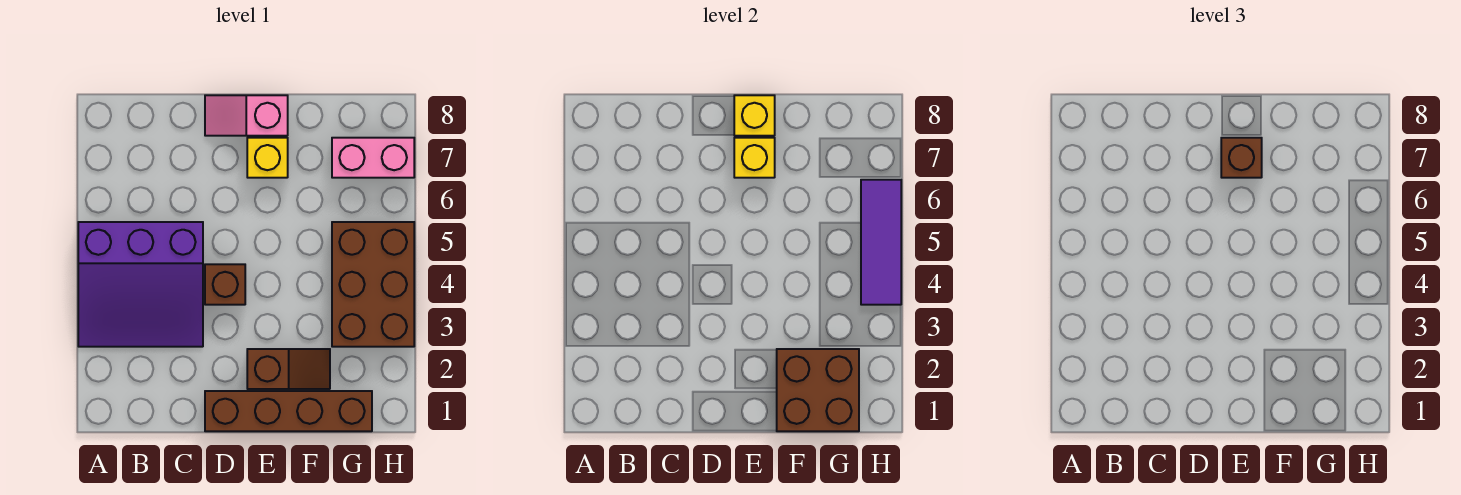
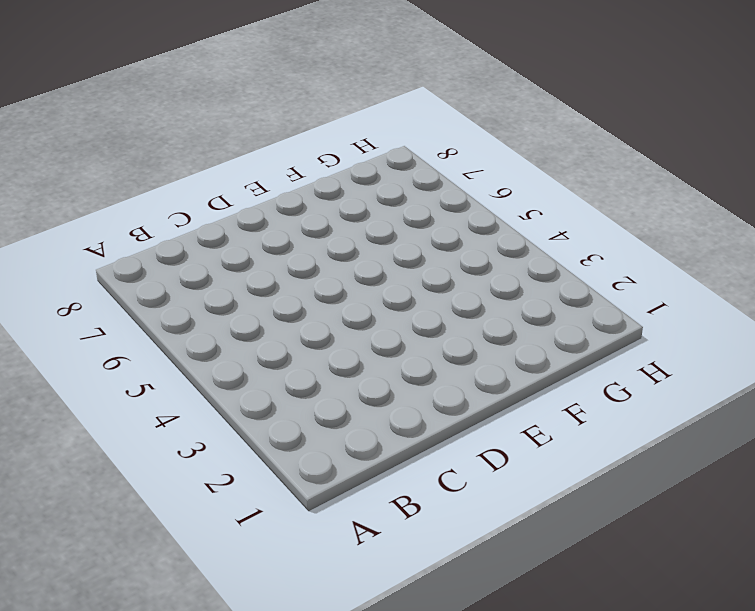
none -> purple slope A3:C5 level 1 top 5
none -> brown brick D1:G1 level 1
none -> brown brick D4 level 1

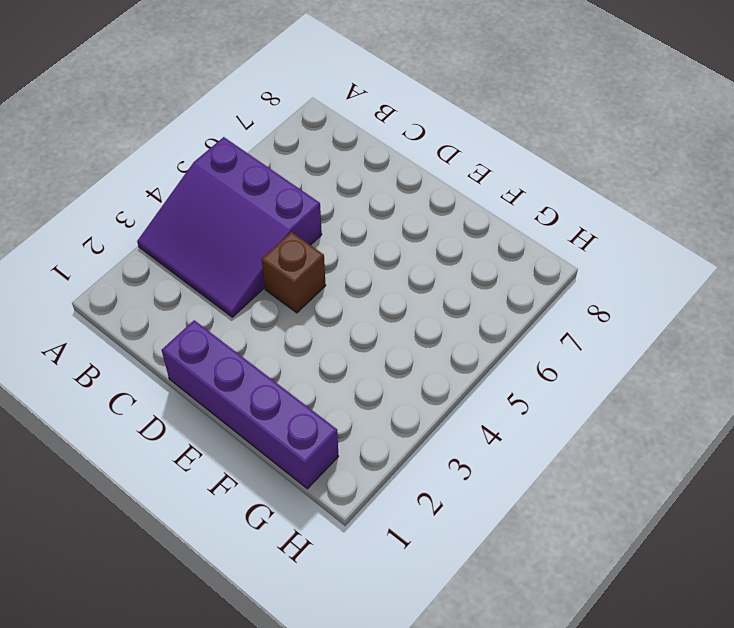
purple brick D1:G1 level 1 -> brown brick D1:G1 level 1
none -> pink slope D8:E8 level 1 top E
none -> brown slope E2:F2 level 1 top E
none -> yellow brick E7 level 1

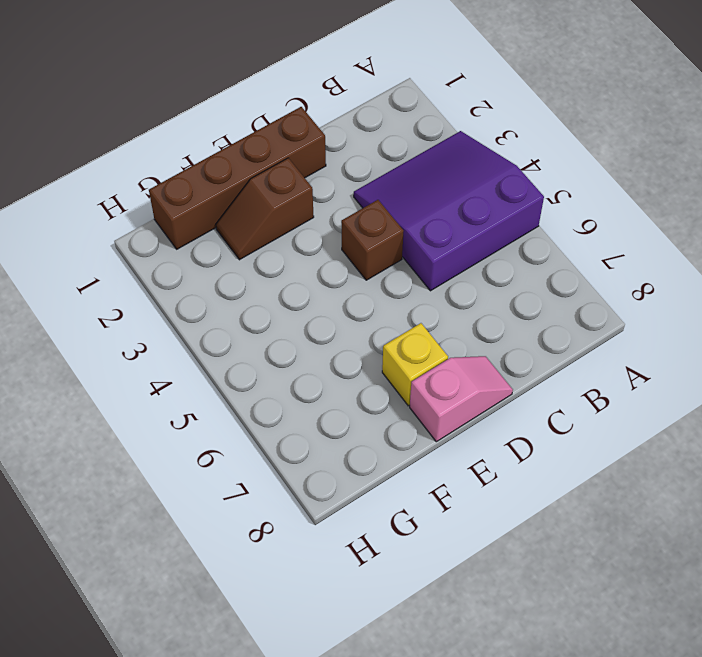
none -> brown brick G3:H5 level 1
none -> pink brick G7:H7 level 1
none -> yellow brick E7 level 2

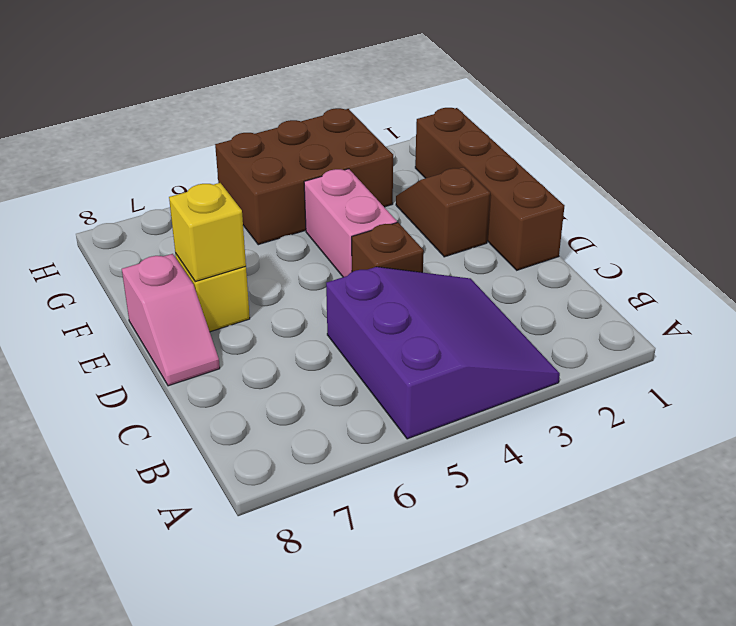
pink brick E4:F4 level 1 -> pink brick G7:H7 level 1
none -> yellow brick E8 level 2
none -> brown brick F1:G2 level 2
none -> purple tile H4:H6 level 2

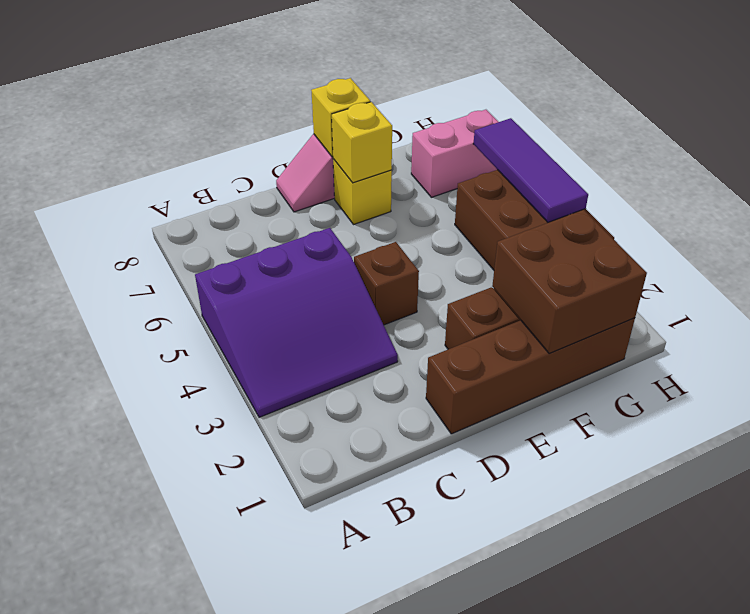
none -> brown brick E7 level 3

